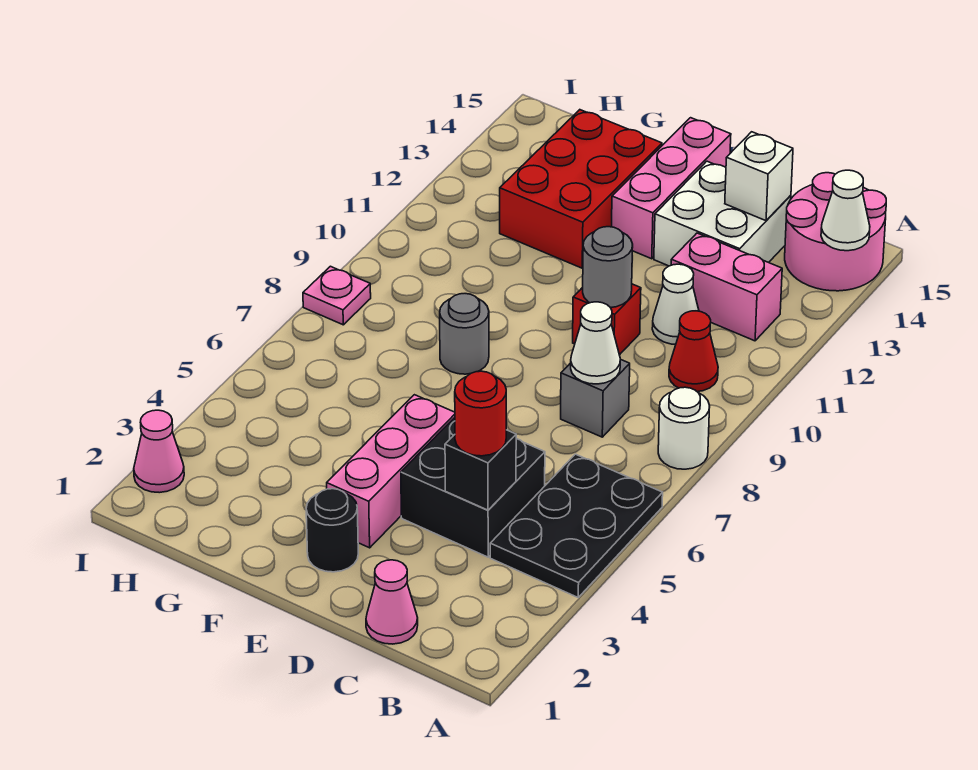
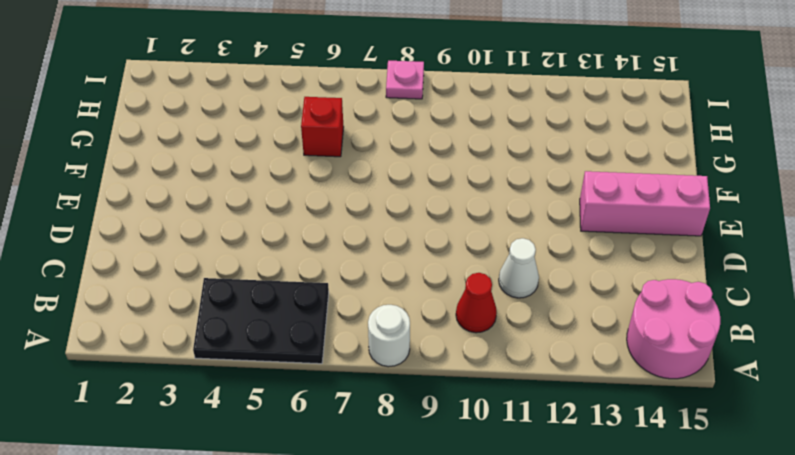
red brick G6 level 1 -> red brick D10 level 1
none -> pink brick B12:C12 level 1
none -> pink cone C1 level 1
none -> black brick C4:D5 level 1

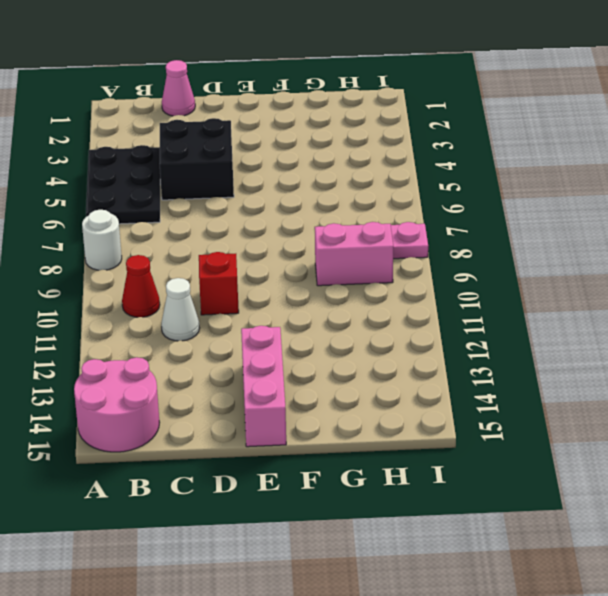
pink brick G9:H9 level 1 -> pink brick B12:C12 level 1
none -> grey brick C8 level 1
none -> white brick C13:D14 level 1
none -> black round brick E2 level 1

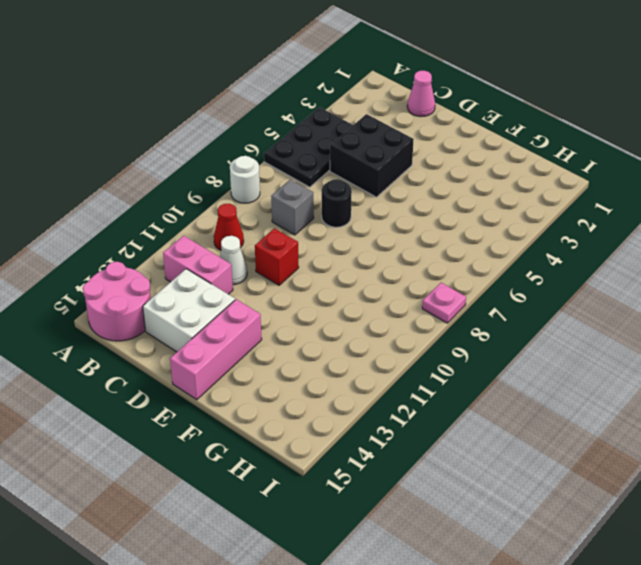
black round brick D7 level 1 -> black round brick E2 level 1
none -> pink brick E3:E5 level 1
none -> grey round brick F8 level 1
none -> red brick F12:G14 level 1

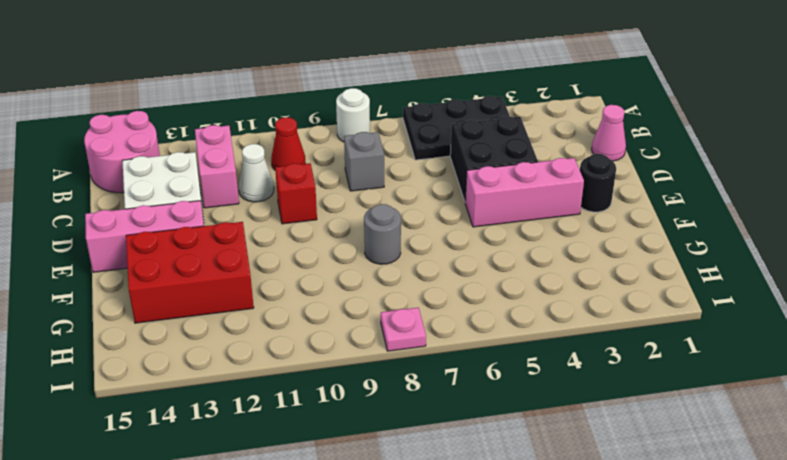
none -> pink cone I2 level 1
none -> white cone A14 level 2
none -> black brick C4 level 2

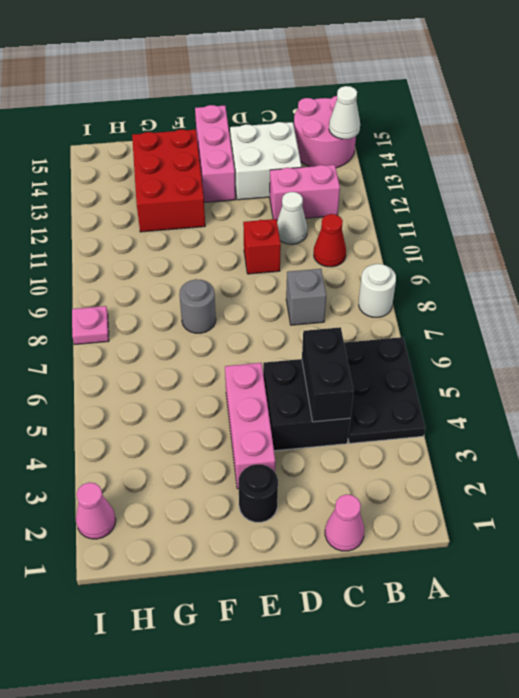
black brick C4:C5 level 2 -> black brick C4 level 2
none -> white cone C8 level 2
none -> white brick C14 level 2
none -> grey round brick D10 level 2

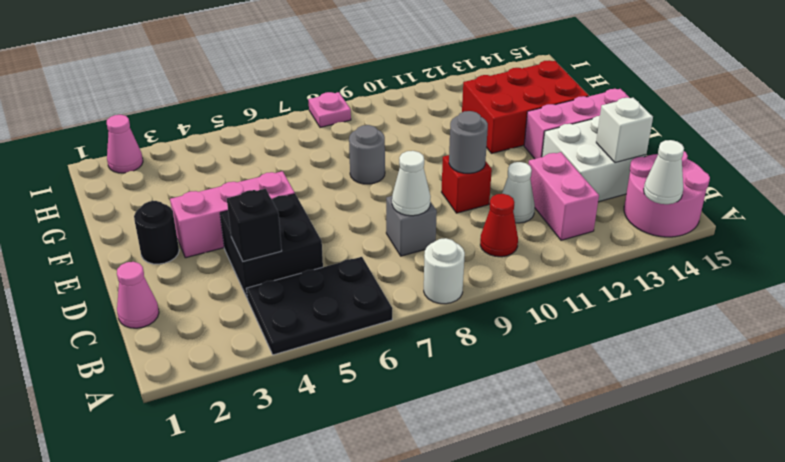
none -> red round brick C4 level 3

